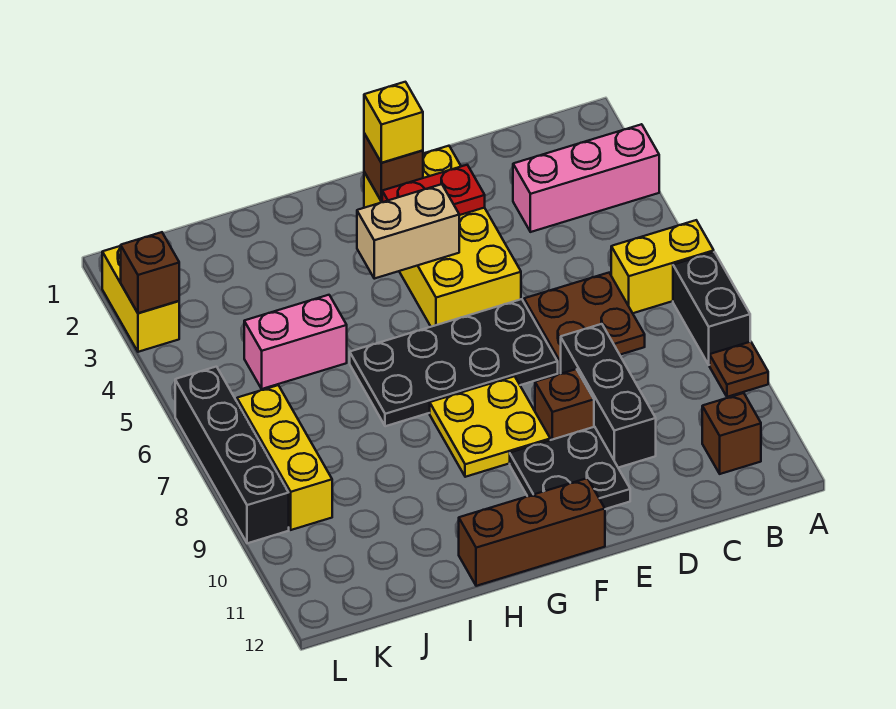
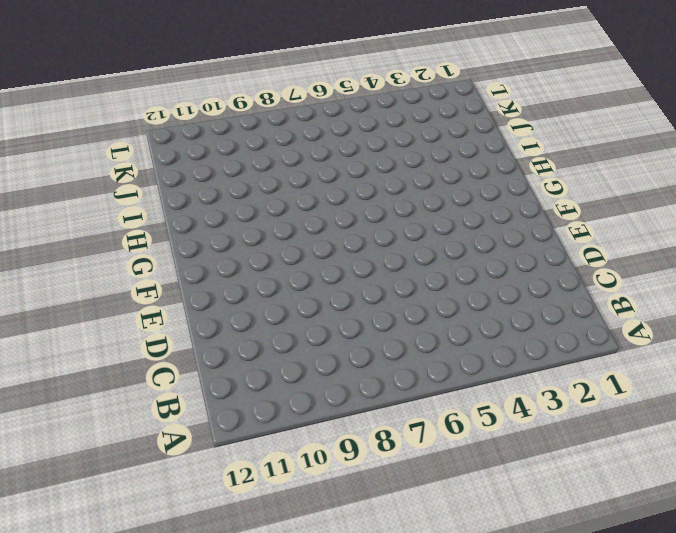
none -> pink brick A3:C3 level 1
none -> yellow brick A6:B6 level 1
none -> black brick A7:A8 level 1

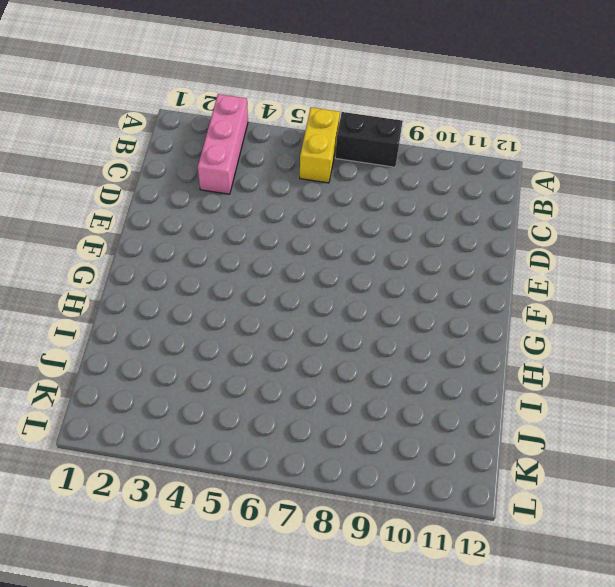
none -> brown plate A9 level 1
none -> brown brick B11 level 1
none -> brown plate C6:D7 level 1

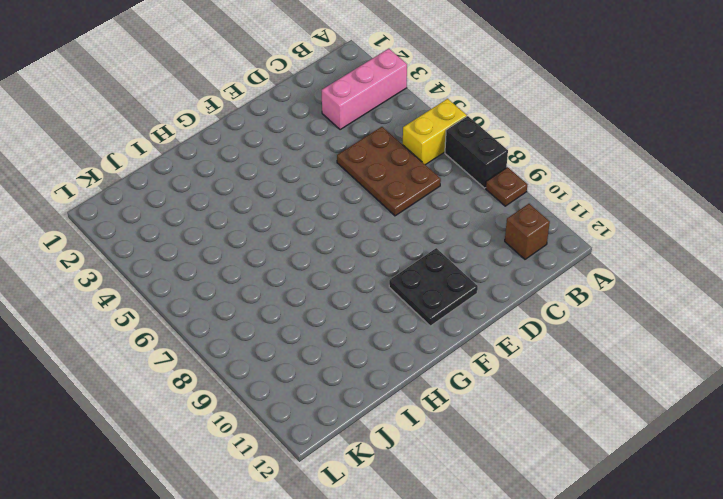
brown plate C5:D7 level 1 -> brown plate C6:D7 level 1
none -> black brick D8:D10 level 1
none -> yellow brick E2:F5 level 1
none -> black plate E6:H7 level 1

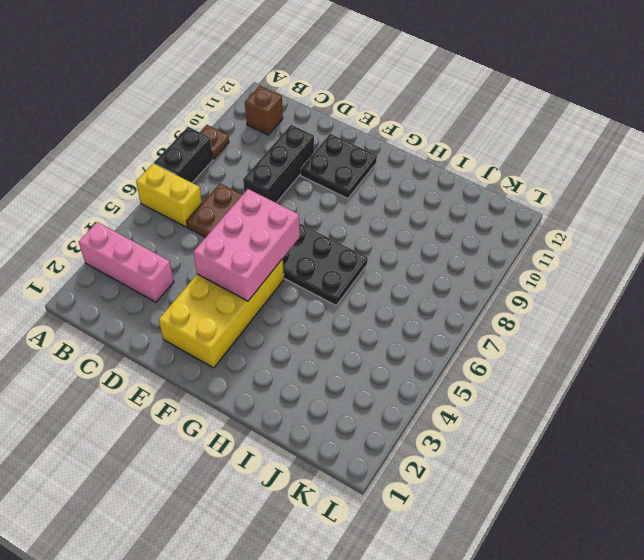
pink brick E4:F6 level 2 -> tan brick F4:G4 level 2
none -> brown brick E9 level 1
none -> yellow plate F8:G9 level 1
none -> brown brick F12:H12 level 1

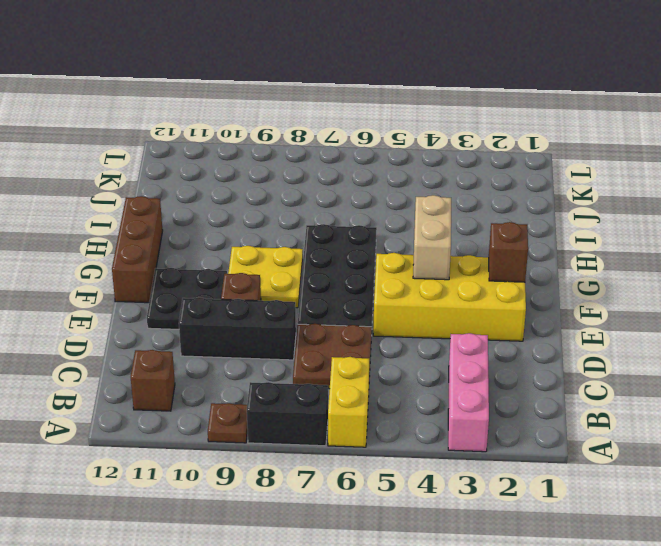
none -> pink brick I5:J5 level 1
none -> yellow brick K7:K9 level 1
none -> yellow brick L2:L3 level 1

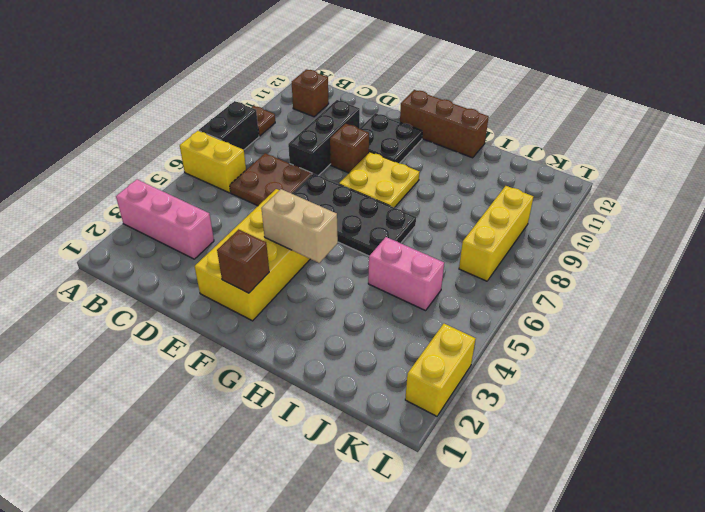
none -> black brick L6:L9 level 1
none -> red plate E3:F3 level 2
none -> brown brick L3 level 2

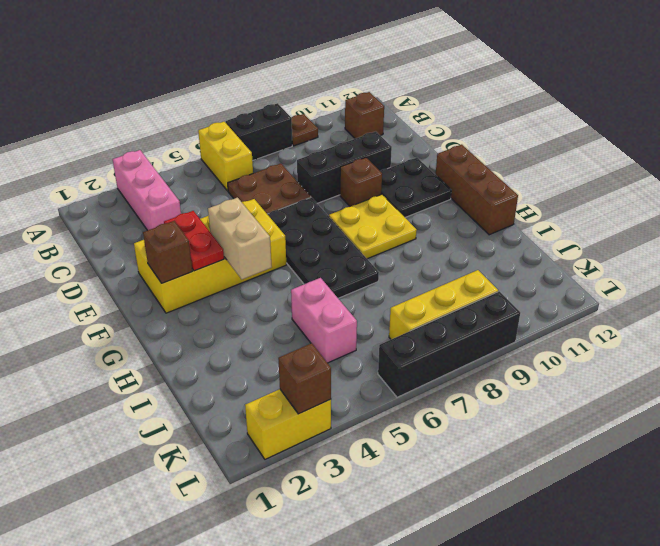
none -> yellow brick F2 level 3

